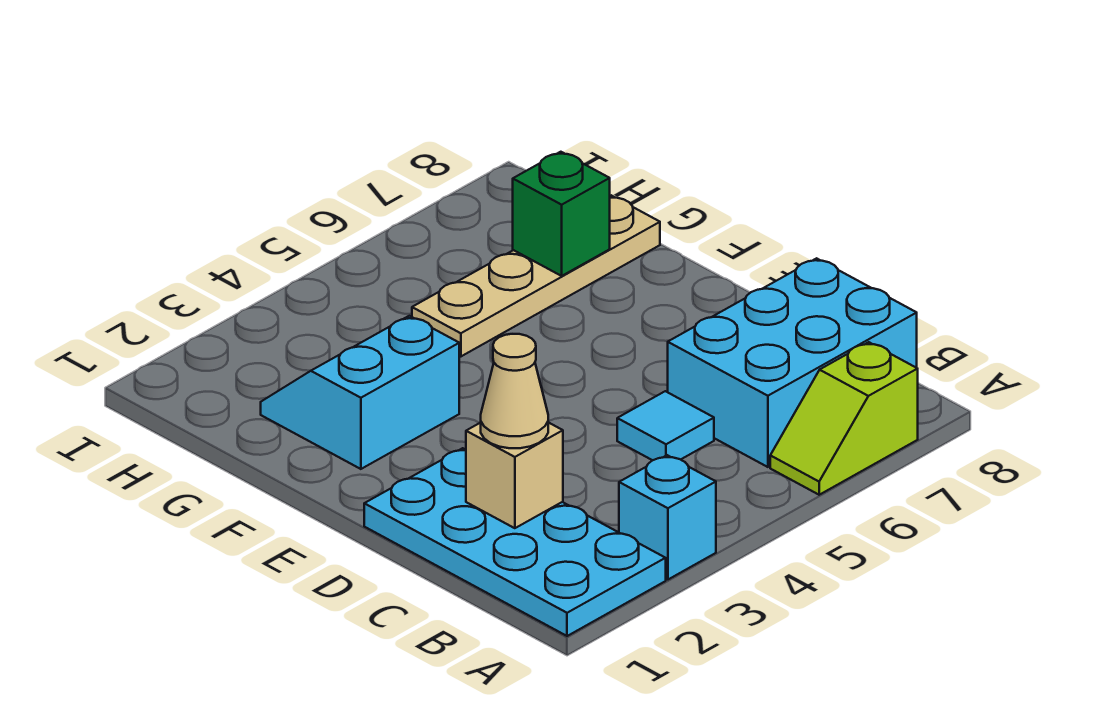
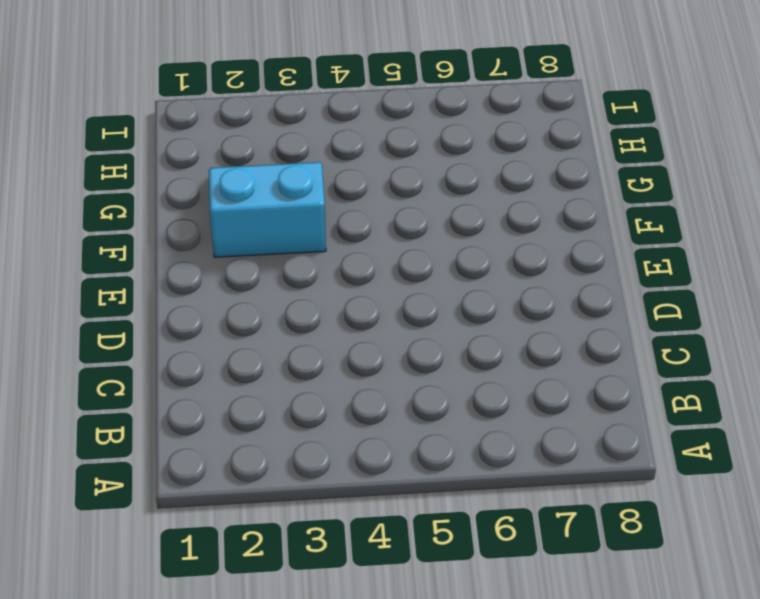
none -> cyan plate A1:D2 level 1
none -> cyan brick A3 level 1

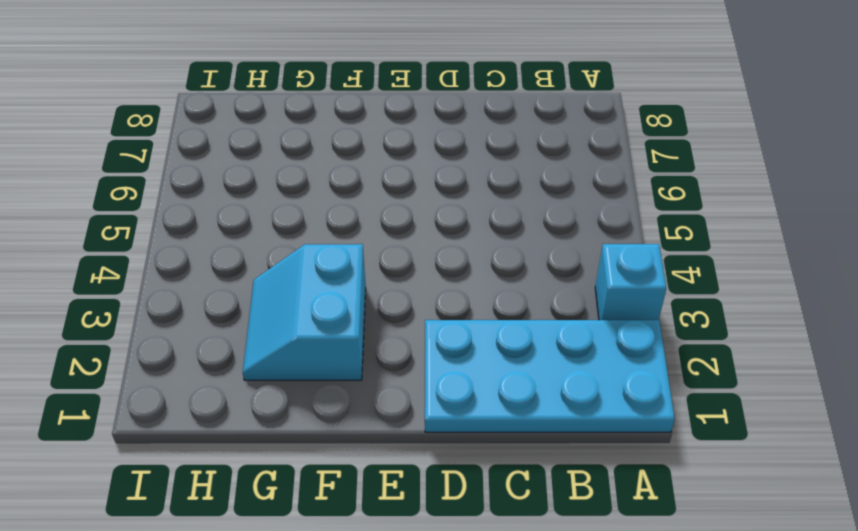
none -> lime slope A6:A7 level 1 top 7
none -> cyan brick B6:C8 level 1

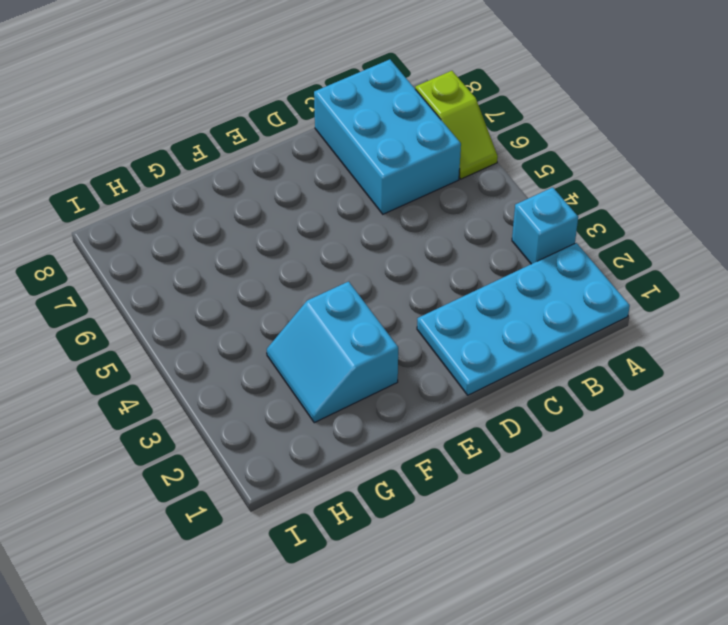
none -> cyan tile C5 level 1
none -> tan plate G5:G8 level 1

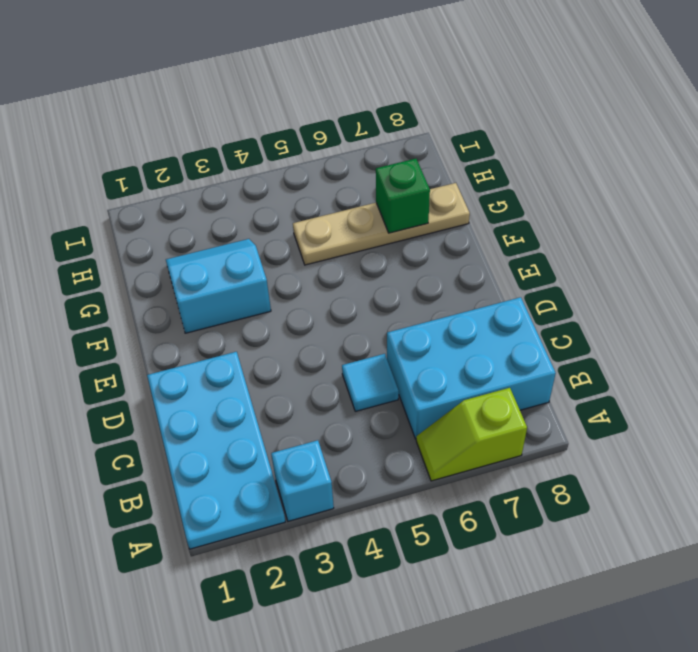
none -> tan brick C2 level 2
none -> tan cone C2 level 3

